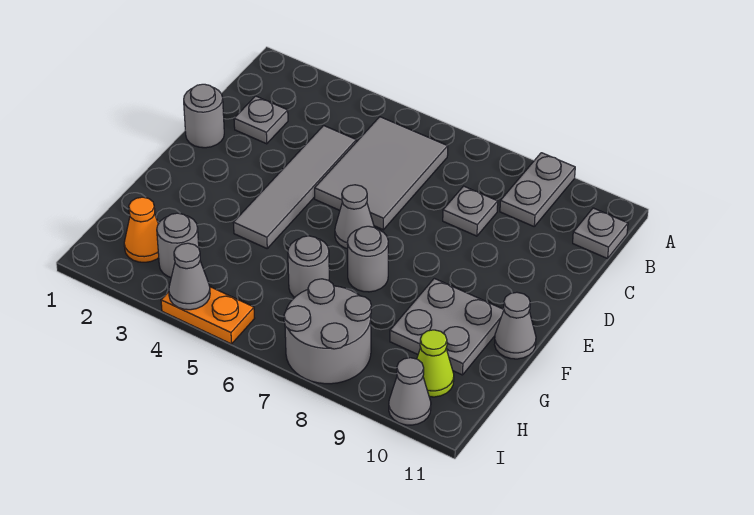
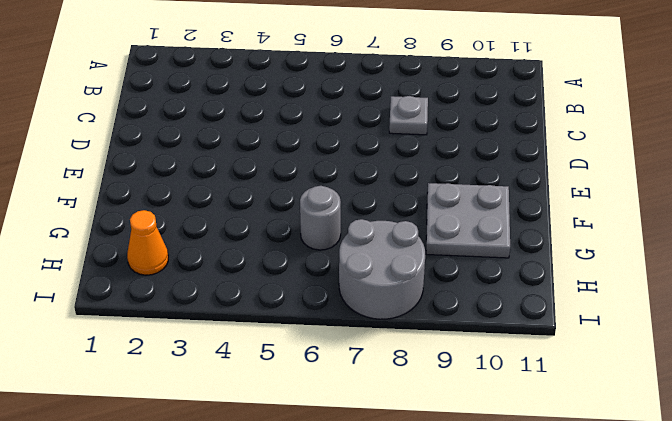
none -> grey plate A9:B9 level 1
none -> grey tile B5:D6 level 1
none -> grey plate B11 level 1

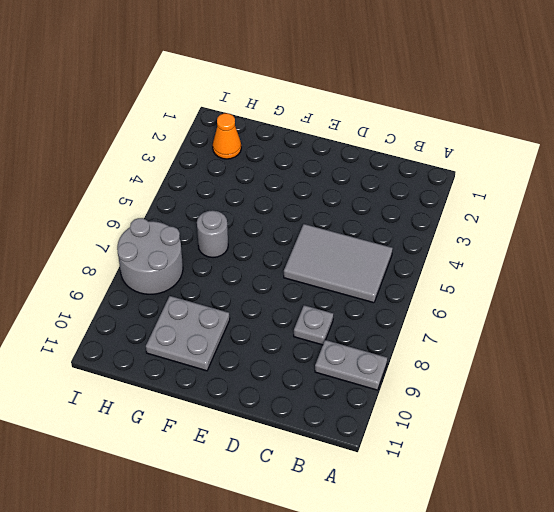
none -> grey plate B11 level 1
none -> grey plate C2 level 1
none -> grey tile C4:F4 level 1

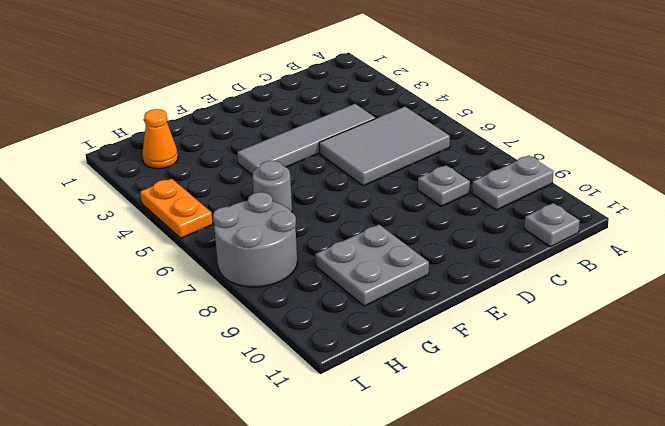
none -> grey plate C2 level 1
none -> grey round brick D1 level 1
none -> grey cone E6 level 1

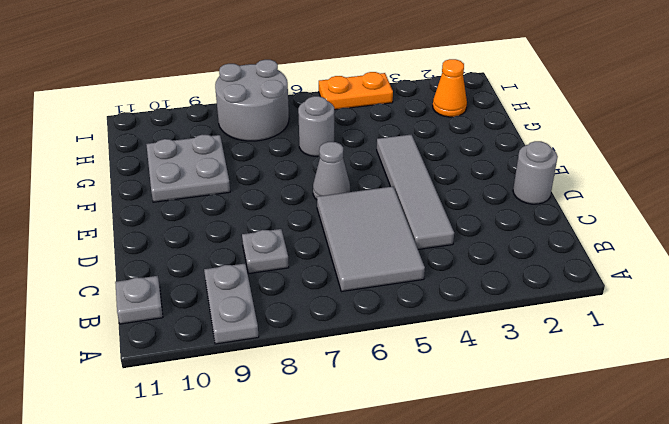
none -> grey plate C2 level 1
none -> grey round brick F7 level 1
none -> grey cone F11 level 1

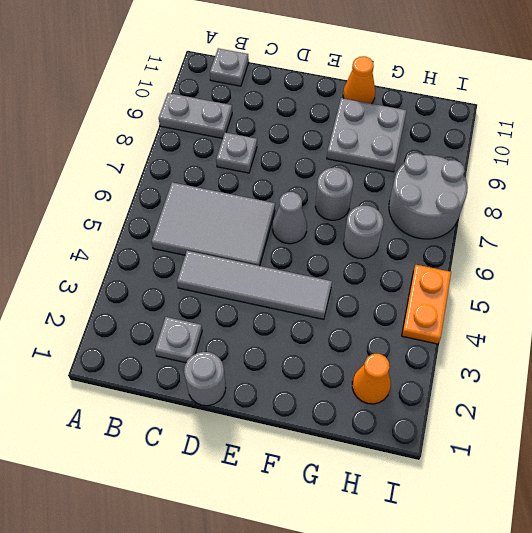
orange cone F11 level 1 -> grey cone F11 level 1
none -> grey round brick H3 level 1
none -> lime cone H10 level 1
none -> grey cone I10 level 1

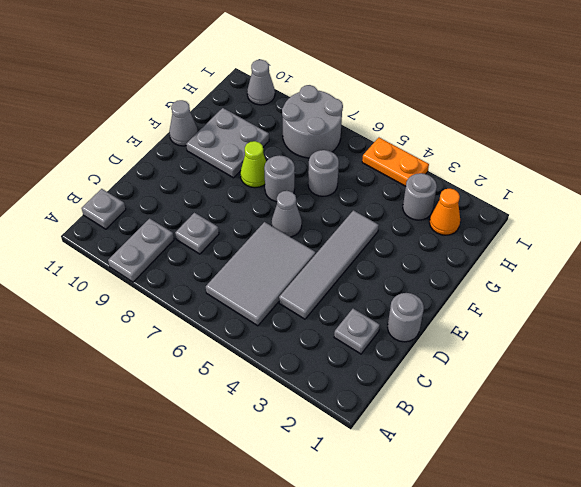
lime cone F8 level 1 -> lime cone H10 level 1
none -> grey cone I4 level 2

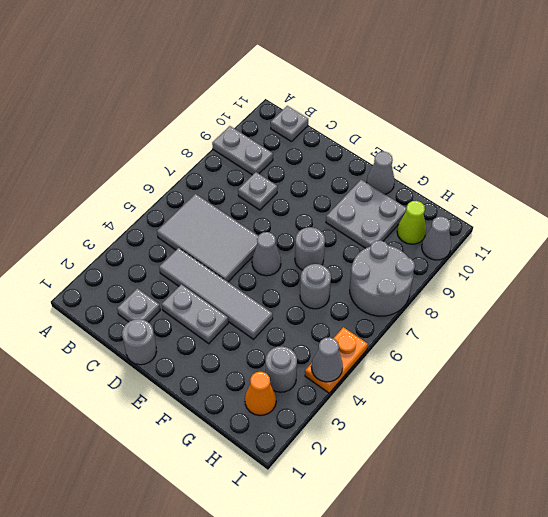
grey plate D3:E3 level 1 -> none

